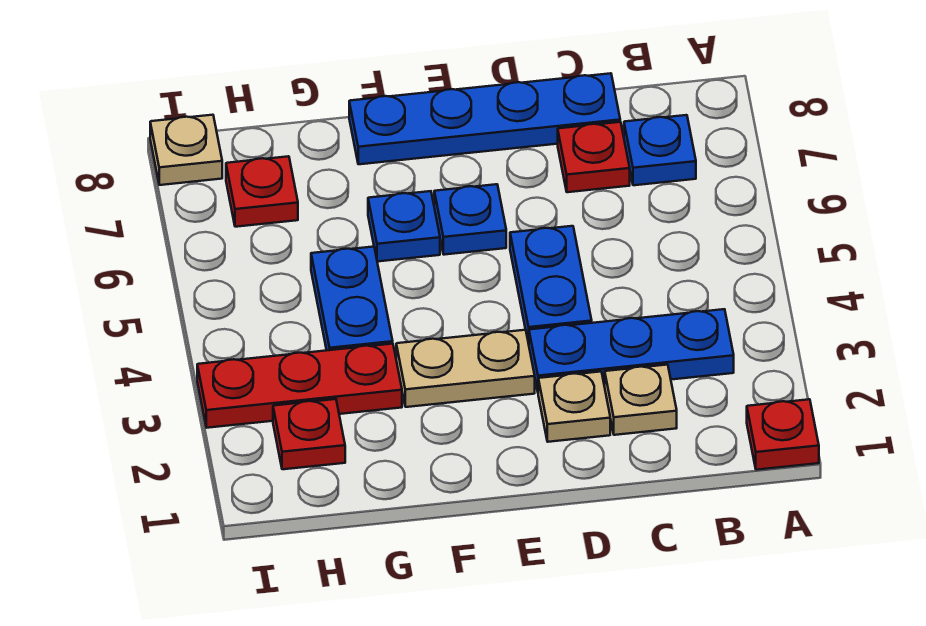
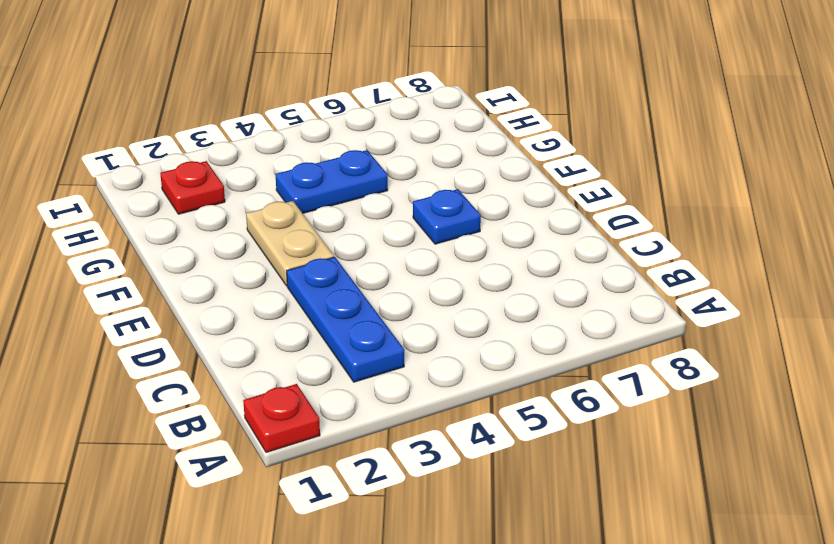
none -> blue plate B7 level 1
none -> tan plate C2 level 1
none -> red plate C7 level 1

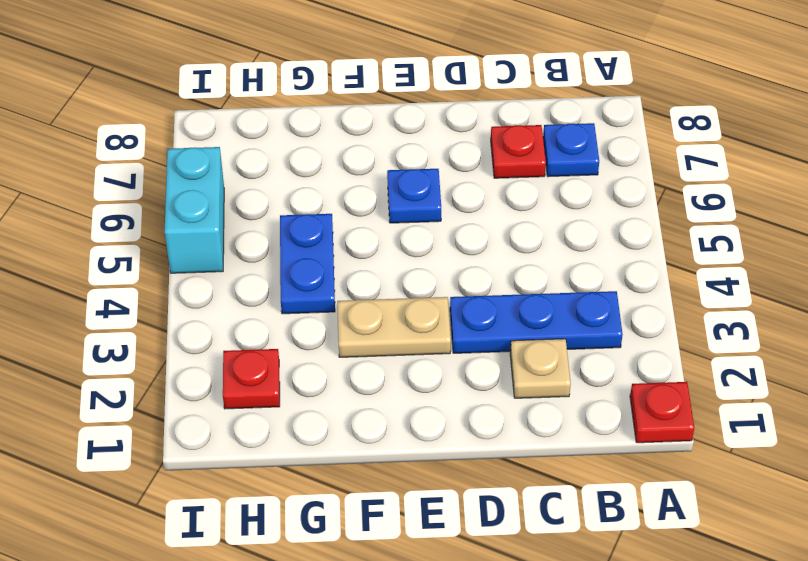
cyan brick I5:I6 level 1 -> none
none -> blue plate C8:F8 level 1
none -> tan plate D2 level 1
none -> blue plate D4:D5 level 1

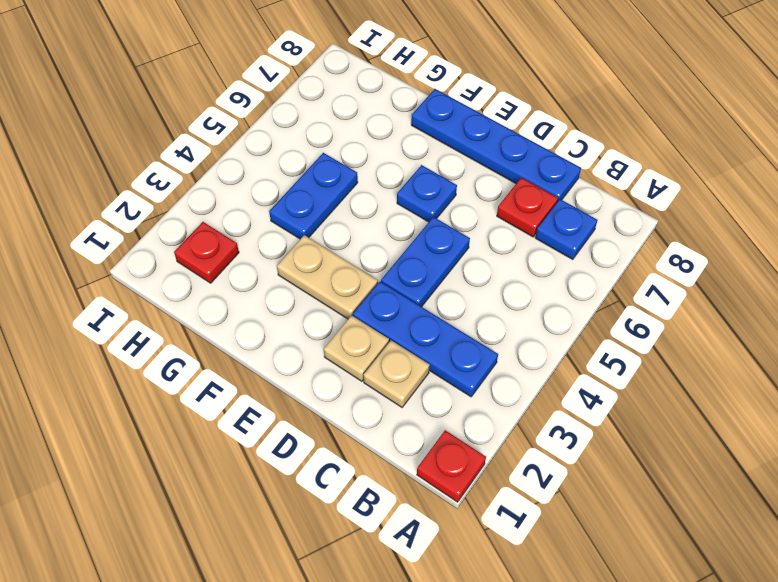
none -> blue plate F6 level 1
none -> red plate G3:I3 level 1
none -> red plate H7 level 1

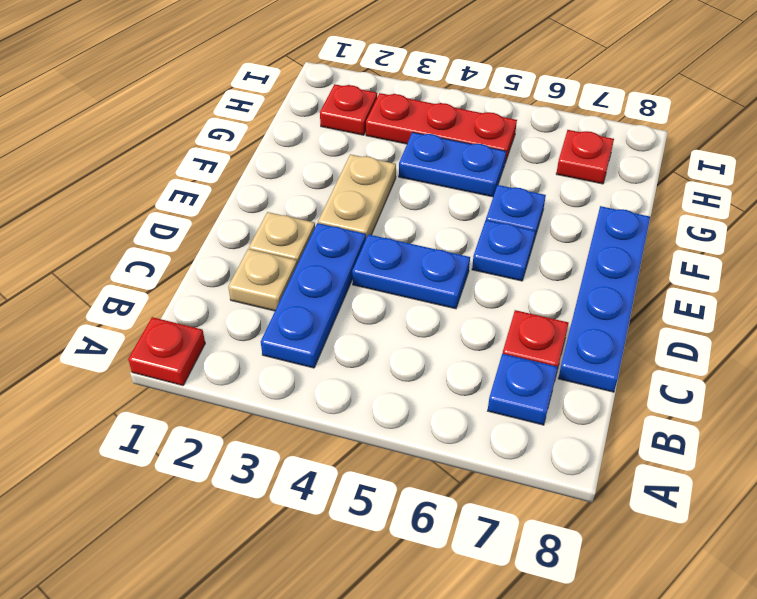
red plate H3:H5 level 1 -> red plate G3:I3 level 1
none -> tan plate I8 level 1

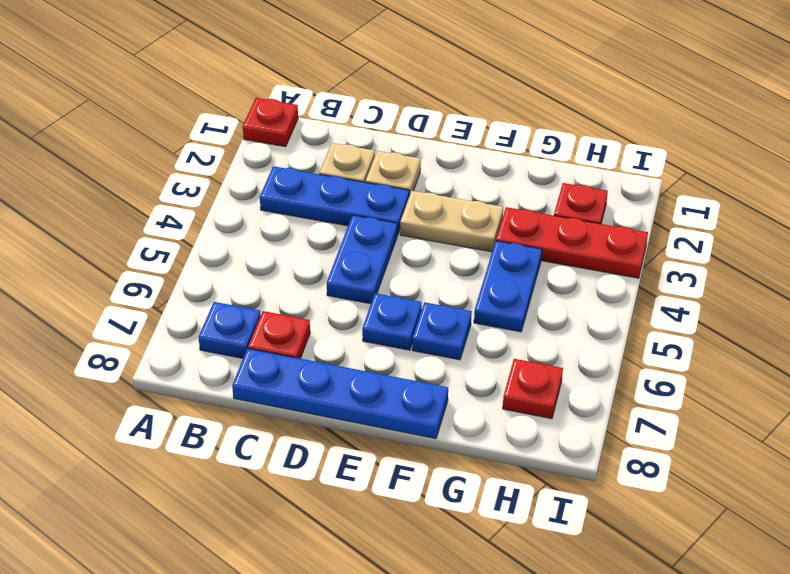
none -> tan plate I8 level 1

